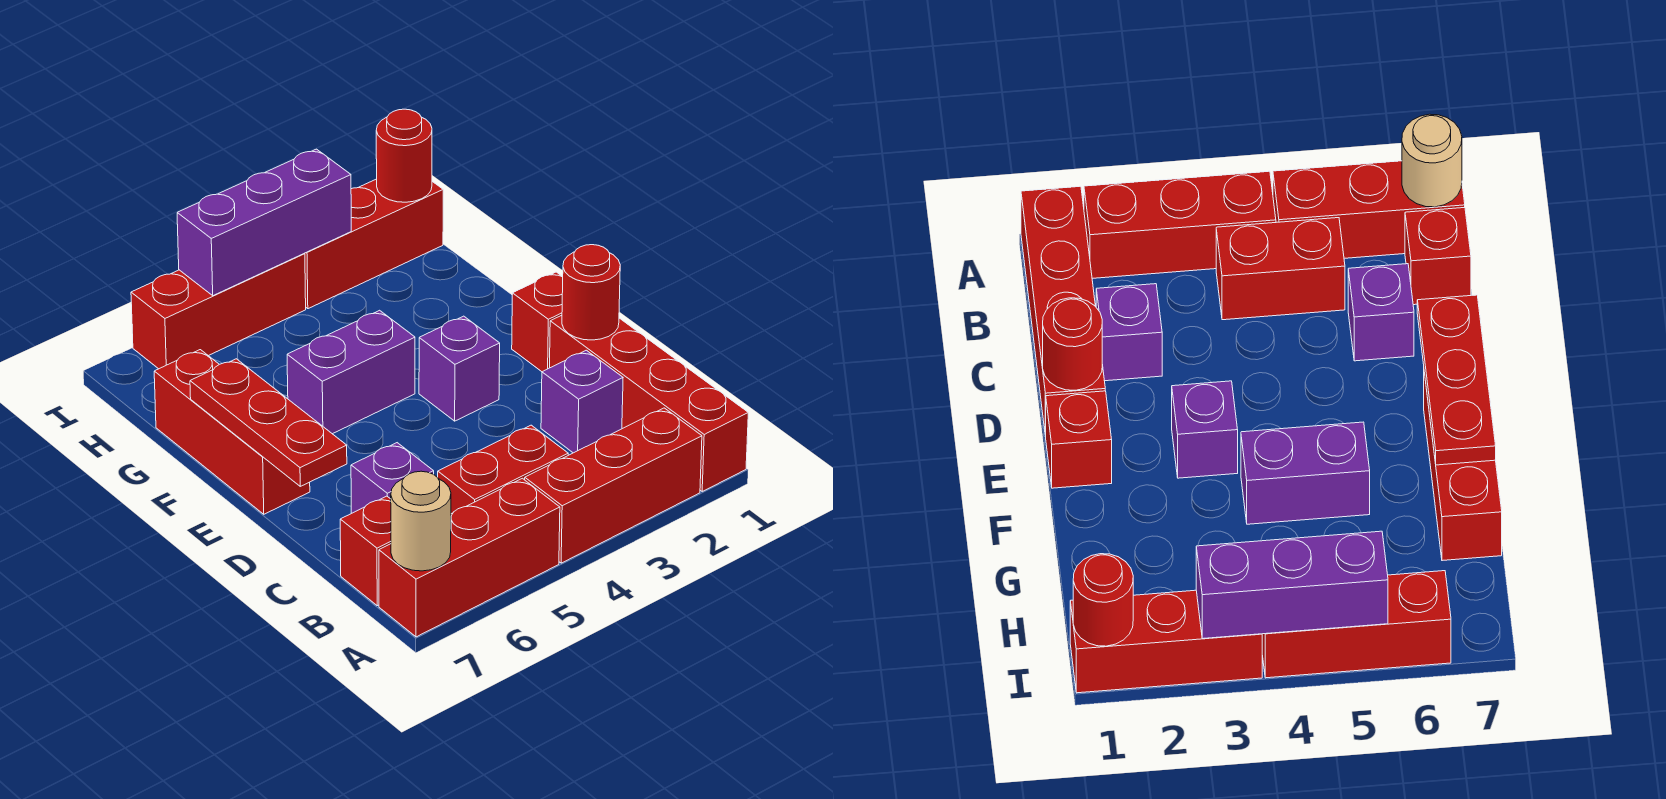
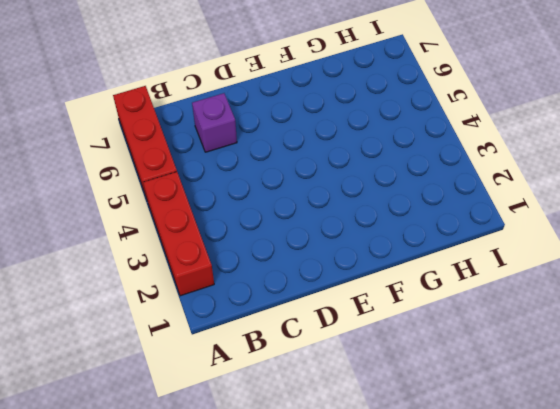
none -> red brick A1:D1 level 1
none -> red brick B4:B5 level 1
none -> red brick B7 level 1

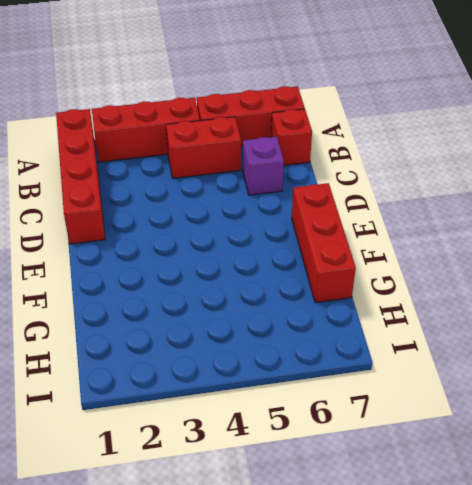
none -> purple brick C2 level 1
none -> red brick E1 level 1
none -> purple brick E3 level 1

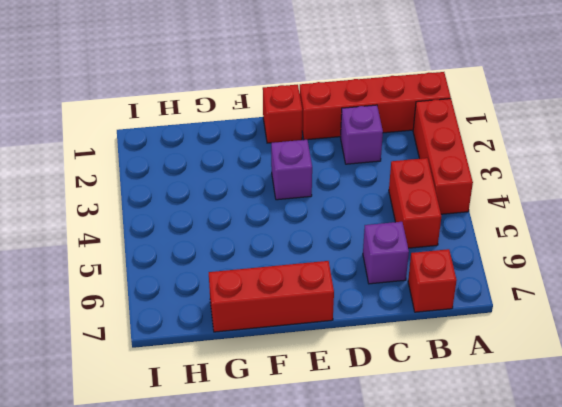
none -> red brick A5:A7 level 1
none -> purple brick F4:F5 level 1
none -> red brick I1:I3 level 1

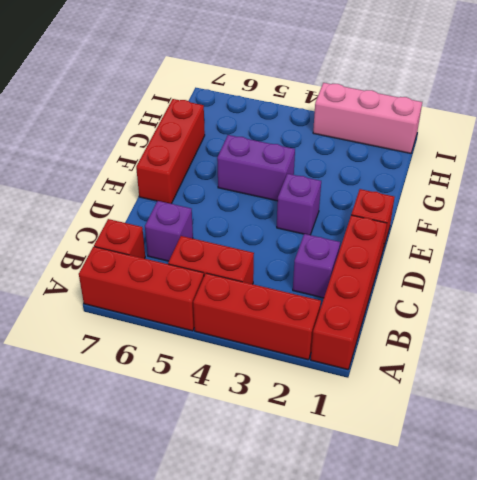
pink brick I1:I3 level 1 -> red brick I1:I3 level 1
none -> red brick I4:I6 level 1
none -> tan round brick A7 level 2
none -> red round brick D1 level 2

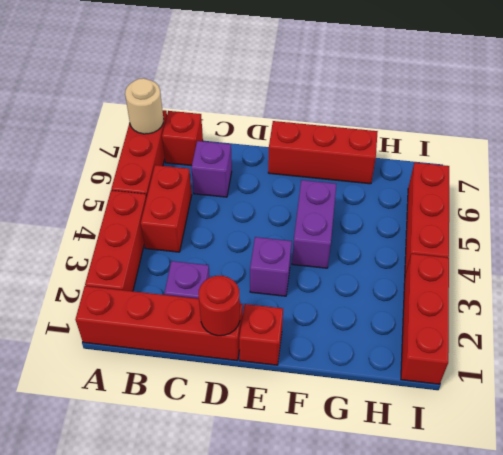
none -> red plate D7:F7 level 2
none -> red round brick I1 level 2
none -> purple brick I3:I5 level 2

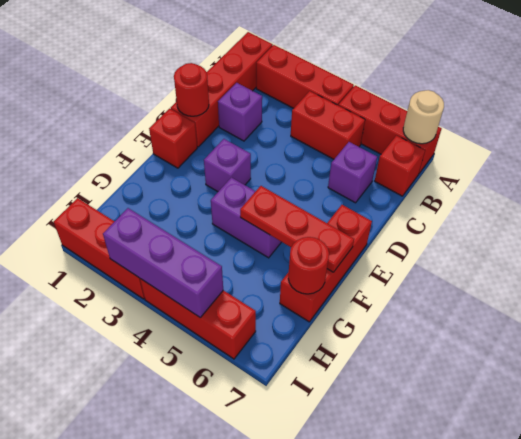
red plate F5:F7 level 2 -> red plate D7:F7 level 2
red round brick G7 level 2 -> red round brick I1 level 2

